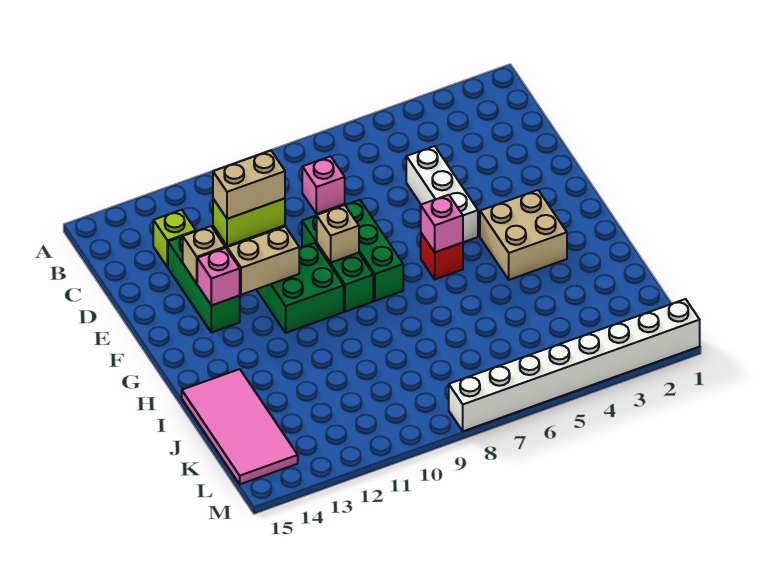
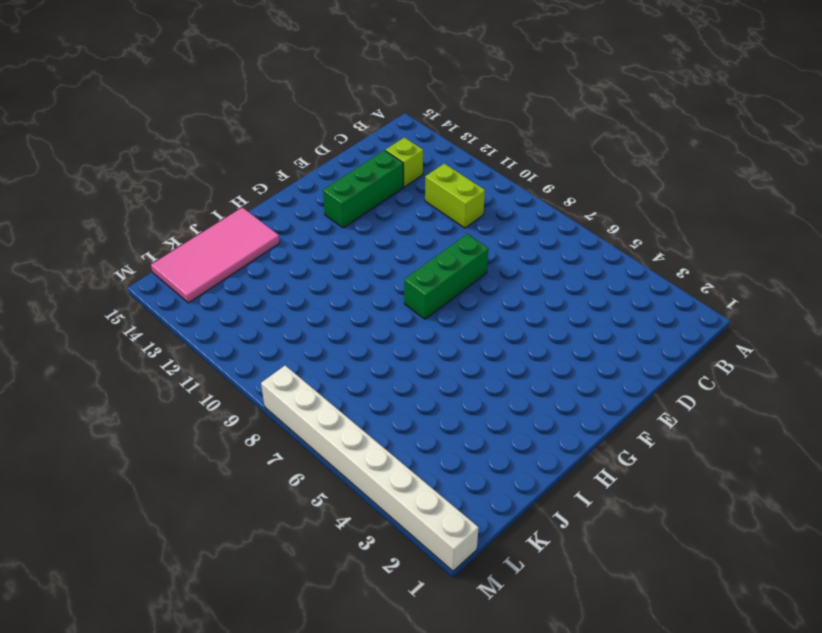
none -> pink brick C8 level 1
none -> white brick D5:F5 level 1
none -> green brick E9:G9 level 1

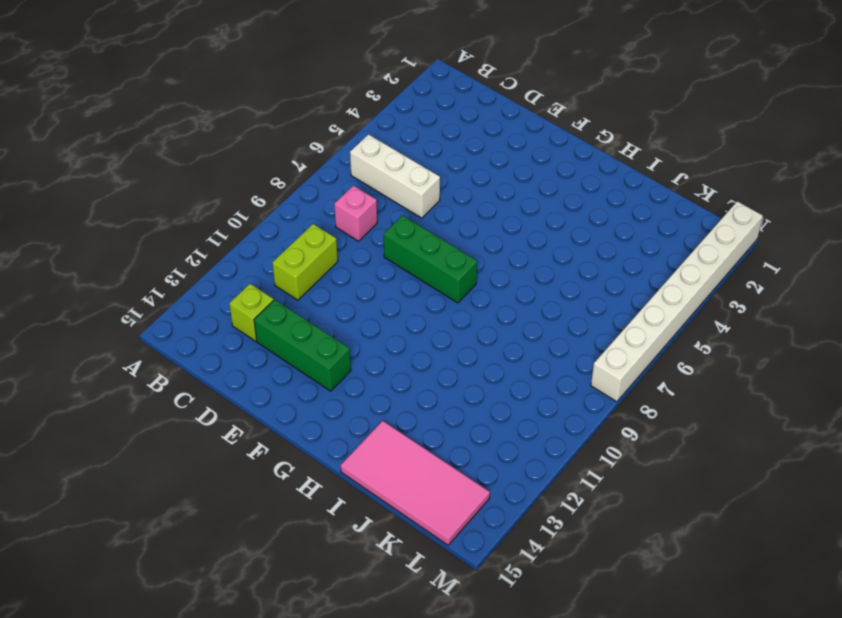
white brick B6:D6 level 1 -> white brick D5:F5 level 1
none -> green brick E9:G9 level 1
none -> green brick F10:G11 level 1
none -> tan brick G3:H4 level 1

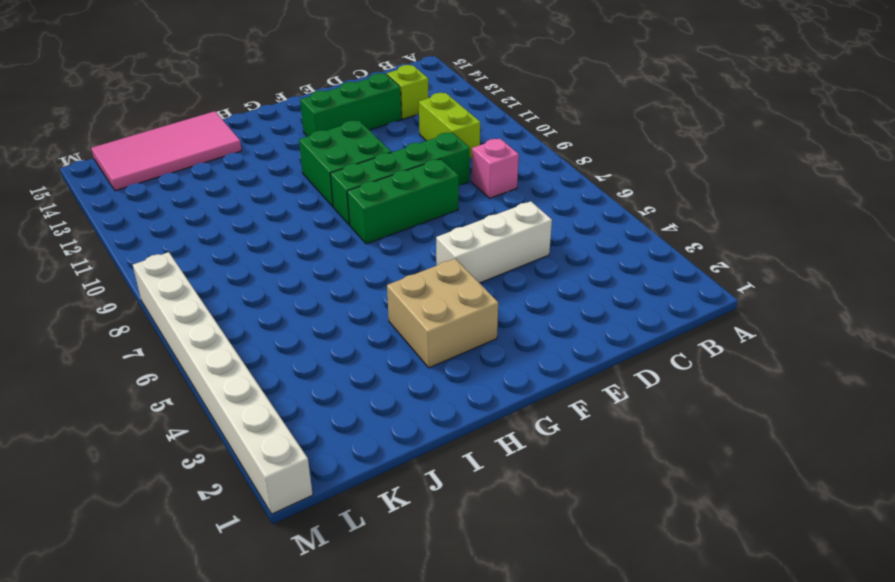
green brick D9:G9 level 1 -> green brick E9:G9 level 1
none -> red brick G6 level 1
none -> tan brick C10:C11 level 2
none -> tan brick E13 level 2

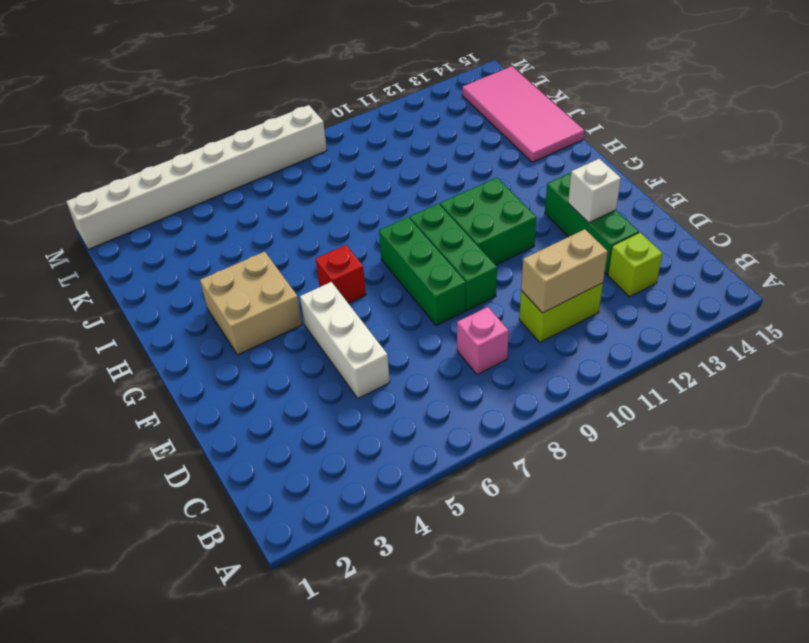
white brick E13 level 2 -> tan brick E13 level 2
none -> tan brick F9 level 2
none -> tan brick F11:F12 level 2
none -> pink brick F13 level 2

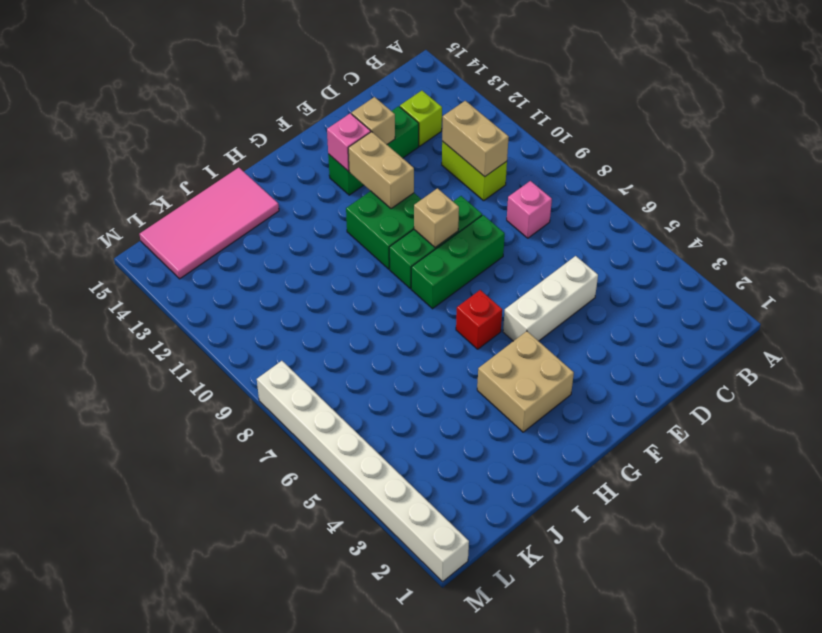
none -> pink brick G6 level 2

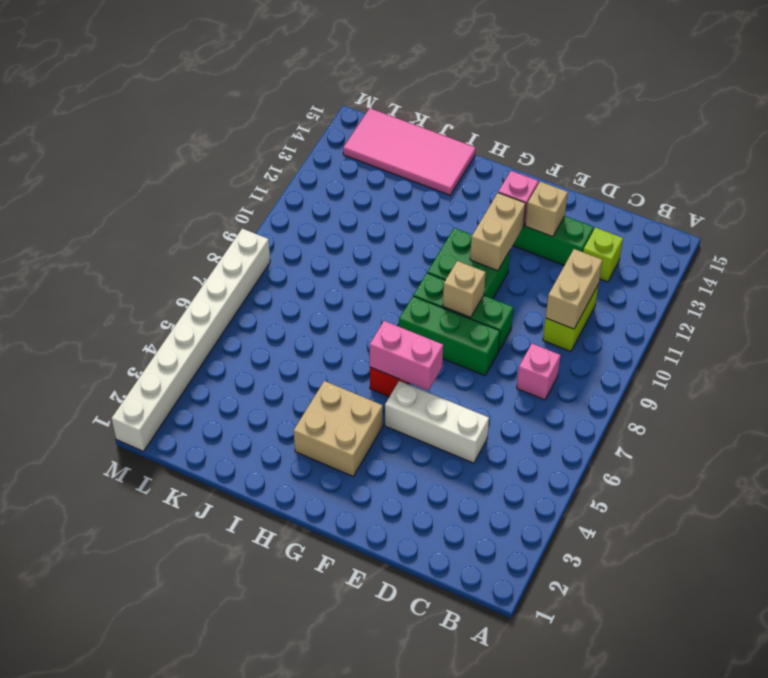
pink brick F6:G6 level 2 -> pink brick G6 level 2

